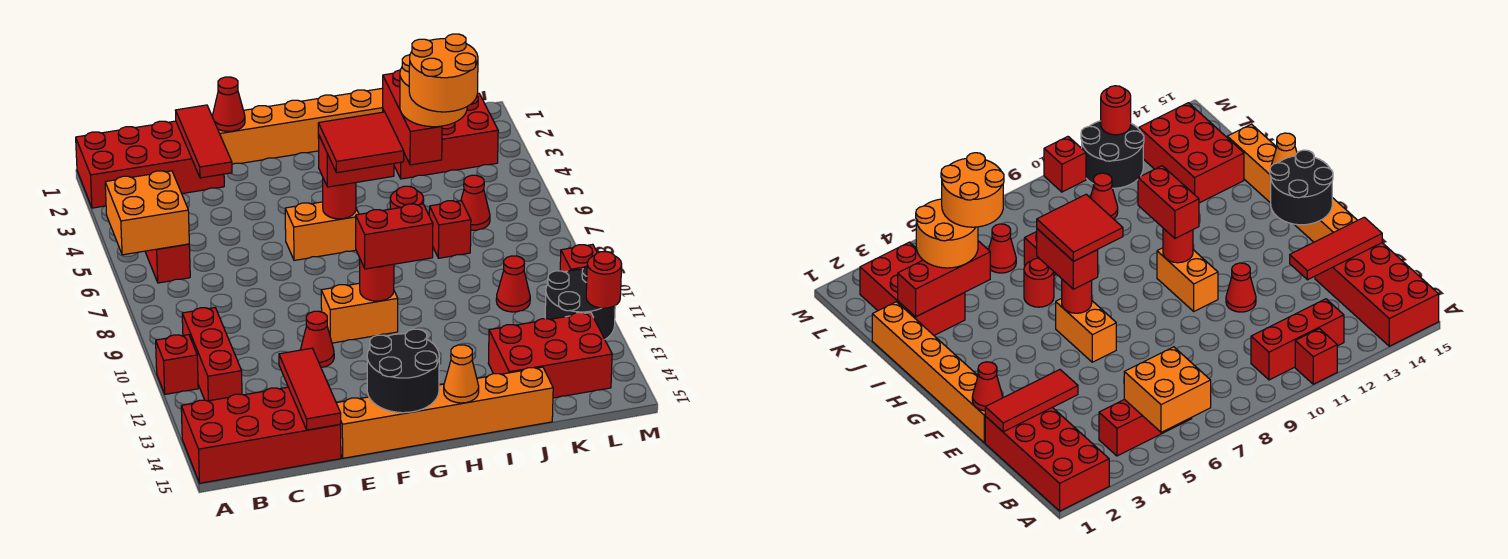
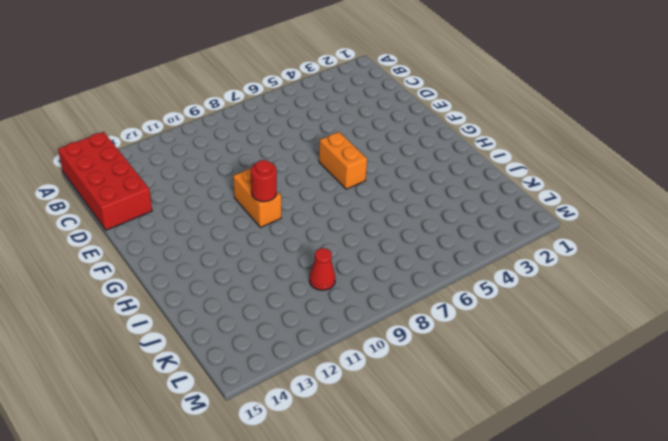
none -> red brick A1:D2 level 1
none -> red brick A11 level 1
none -> red brick B4:B6 level 1
none -> red brick B10:B12 level 1

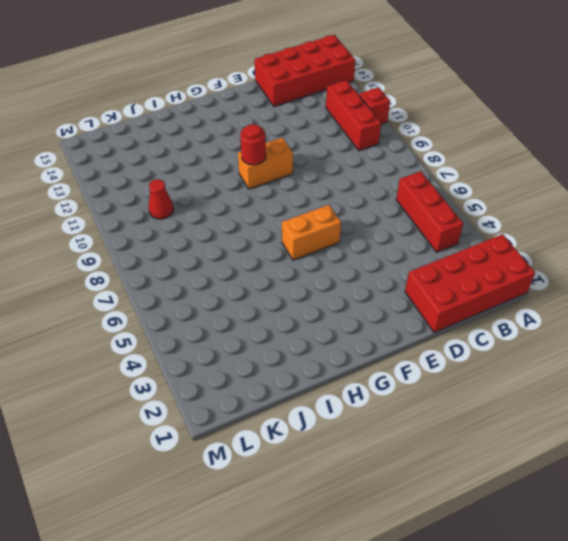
none -> orange brick E1:J1 level 1
none -> red cone E11 level 1
none -> orange brick E15:J15 level 1
none -> red round brick I6 level 1

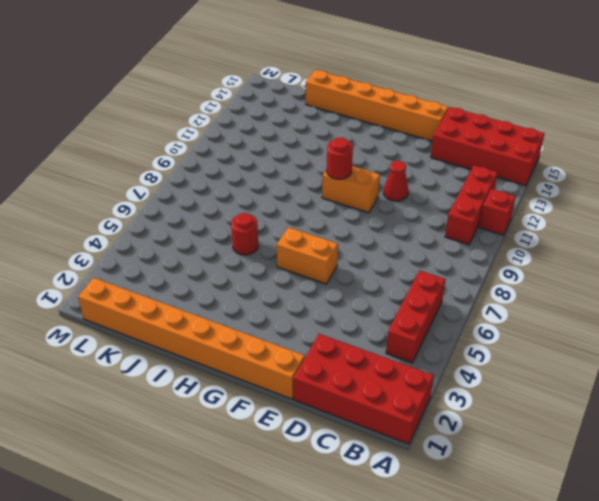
orange brick E1:L1 level 1 -> orange brick E1:J1 level 1
none -> red brick J2:L3 level 1
none -> red brick J7 level 1
none -> red brick J13:L14 level 1
none -> red cone K6 level 1

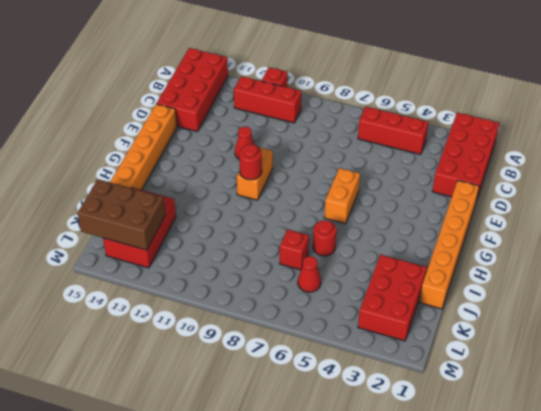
brown brick K13:L15 level 2 -> none
none -> red cone K10 level 1
none -> black round brick L11:M12 level 1
none -> red brick M10 level 1
none -> orange brick A5:B6 level 2

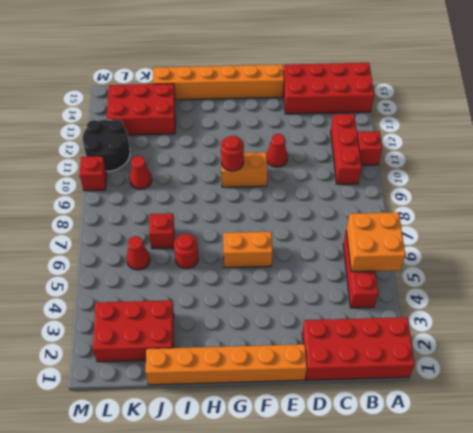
none -> red tile D1:D3 level 2
none -> red tile D13:D15 level 2
none -> red cone E1 level 2
none -> black round brick F14:G15 level 2

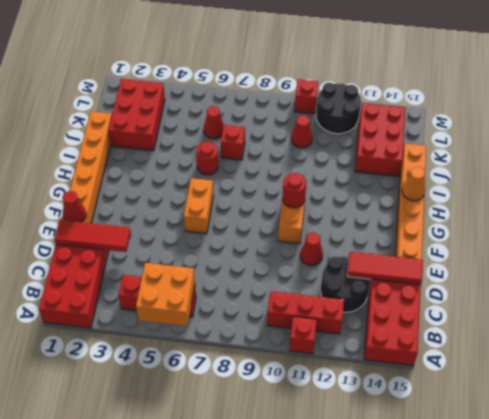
black round brick C12:D13 level 1 -> black round brick F14:G15 level 2
none -> red round brick G6 level 2
none -> red brick J2:J4 level 2
none -> red round brick M12 level 2
none -> red brick G6:H6 level 3

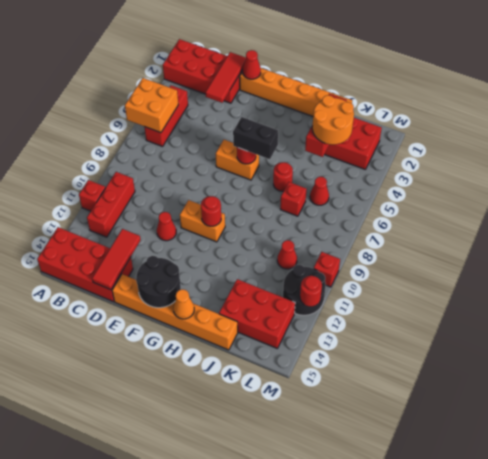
black brick G6:H6 level 3 -> red brick G6:H6 level 3
none -> red brick G10:H10 level 3
none -> red tile G6:H7 level 4
none -> orange round brick J4:K5 level 4

